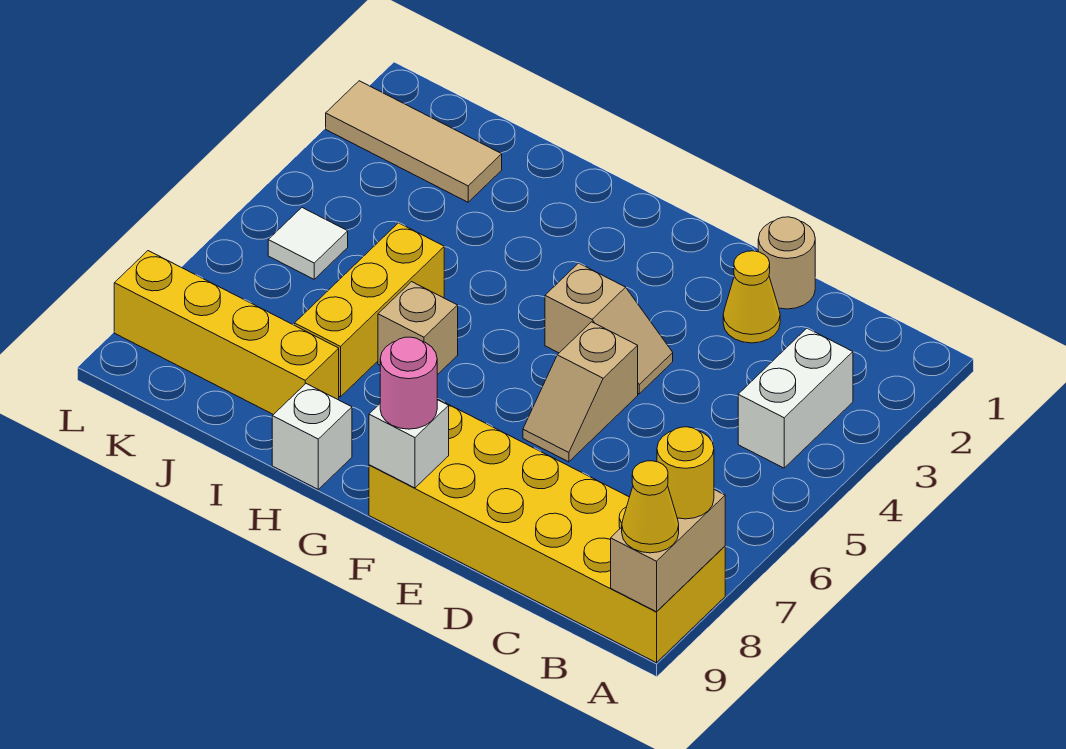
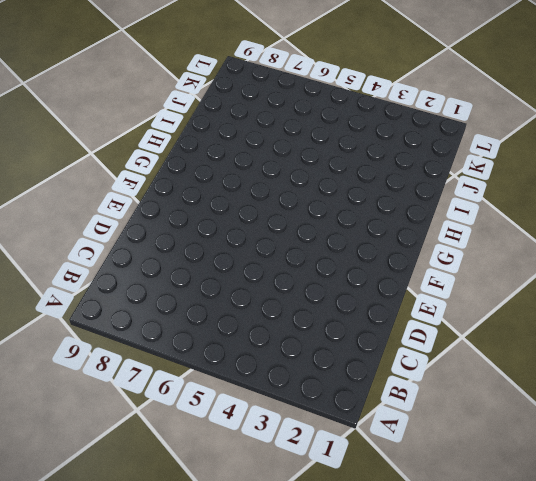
none -> yellow brick A8:F9 level 1
none -> white brick B3:B4 level 1
none -> tan round brick D1 level 1

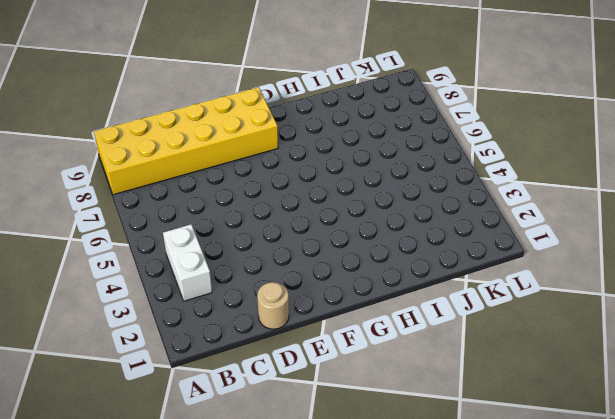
none -> yellow cone D2 level 1
none -> tan slope E4:F4 level 1 top F
none -> tan slope E5:E6 level 1 top 5

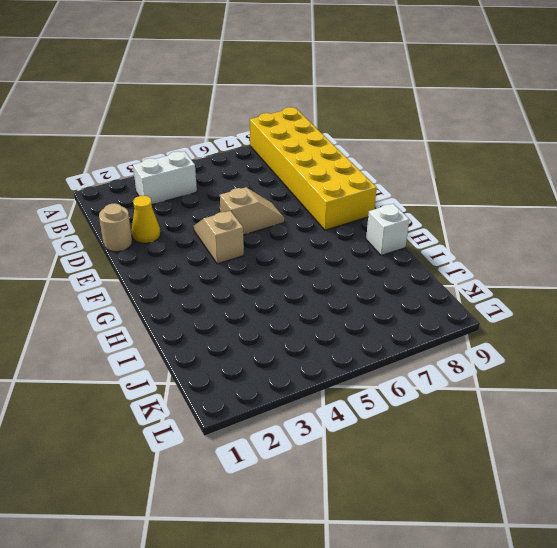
none -> tan brick H6 level 1
none -> yellow brick I5:I7 level 1
none -> yellow brick I8:L8 level 1

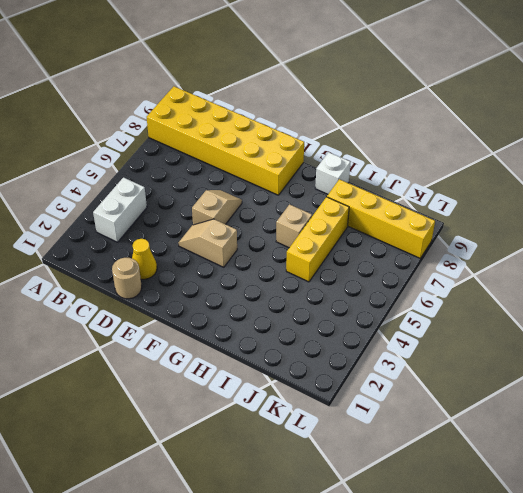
none -> tan tile J2:L2 level 1
none -> white tile K5 level 1
none -> tan brick A8:A9 level 2

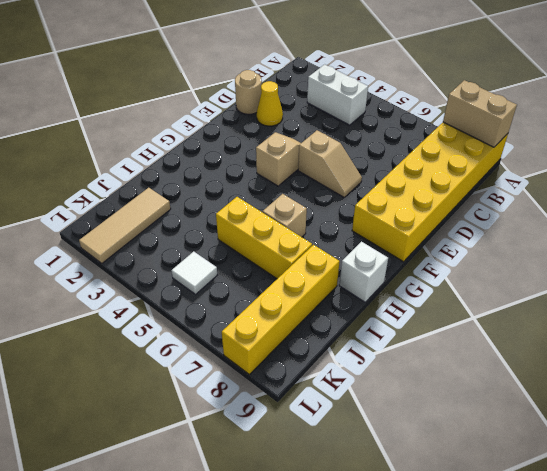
none -> white brick F9 level 2
none -> yellow round brick A8 level 3
none -> yellow cone A9 level 3

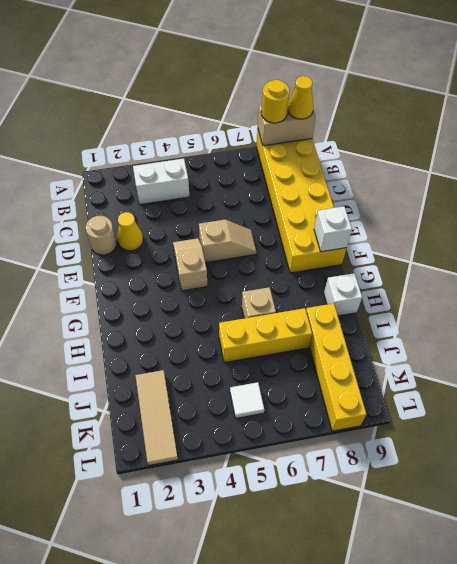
none -> pink round brick F9 level 3

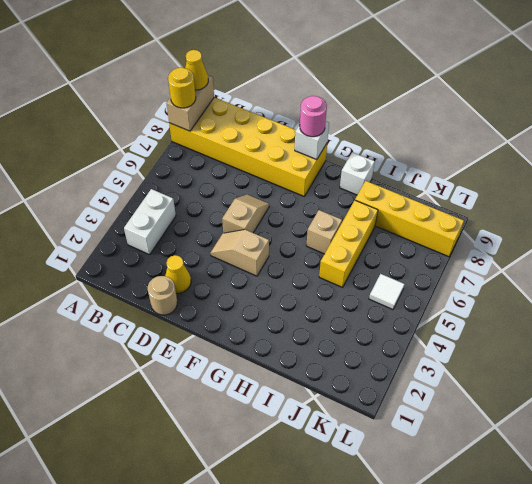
none -> tan tile J2:L2 level 1

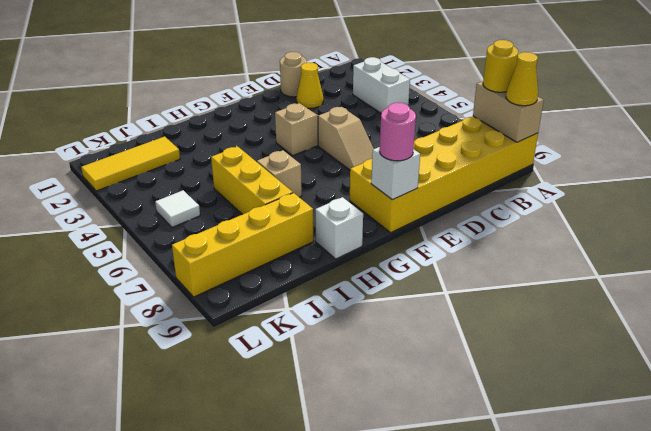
yellow tile J2:L2 level 1 -> tan tile J2:L2 level 1

